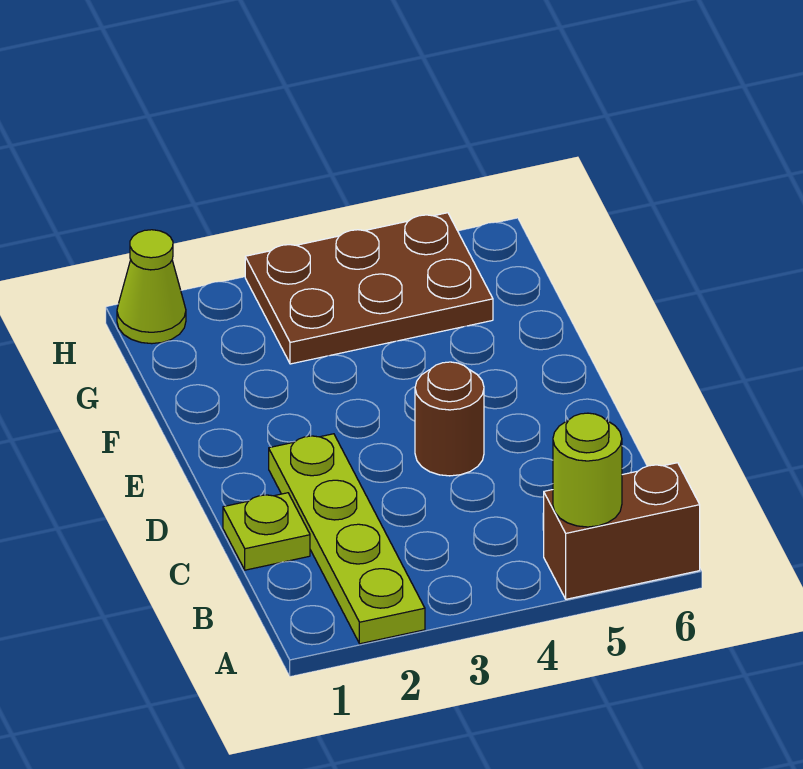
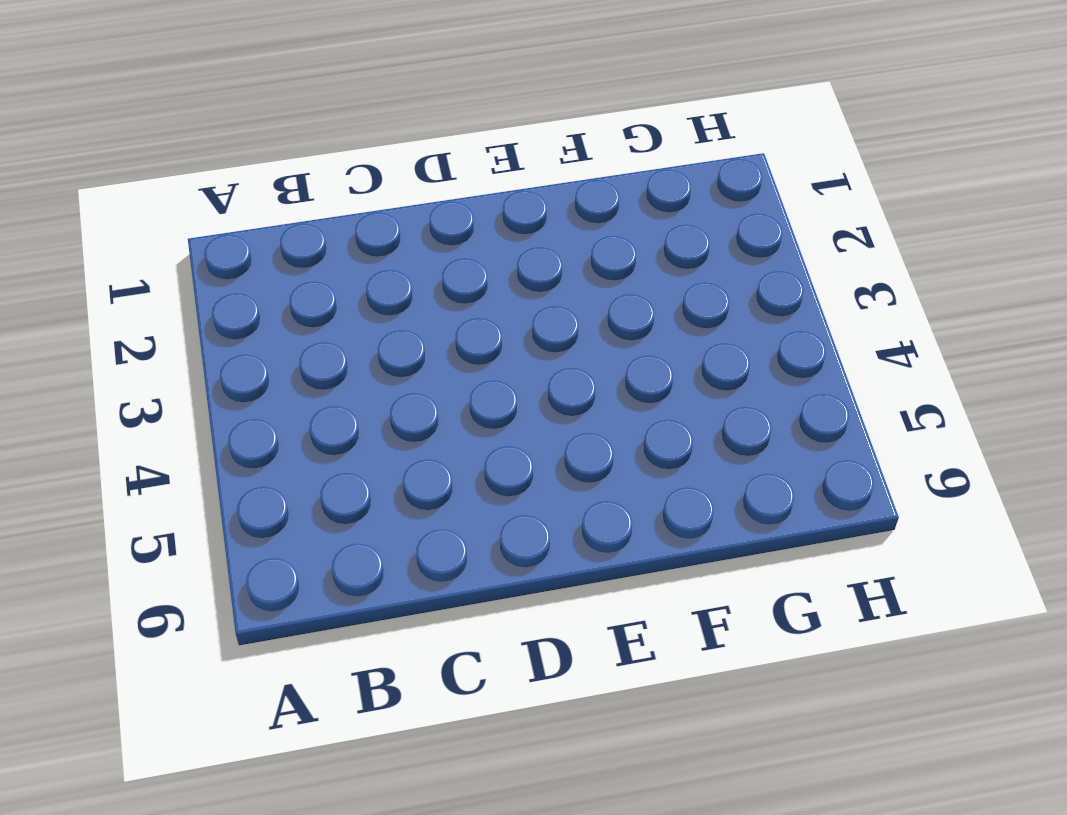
none -> lime plate A2:D2 level 1
none -> brown brick A5:A6 level 1

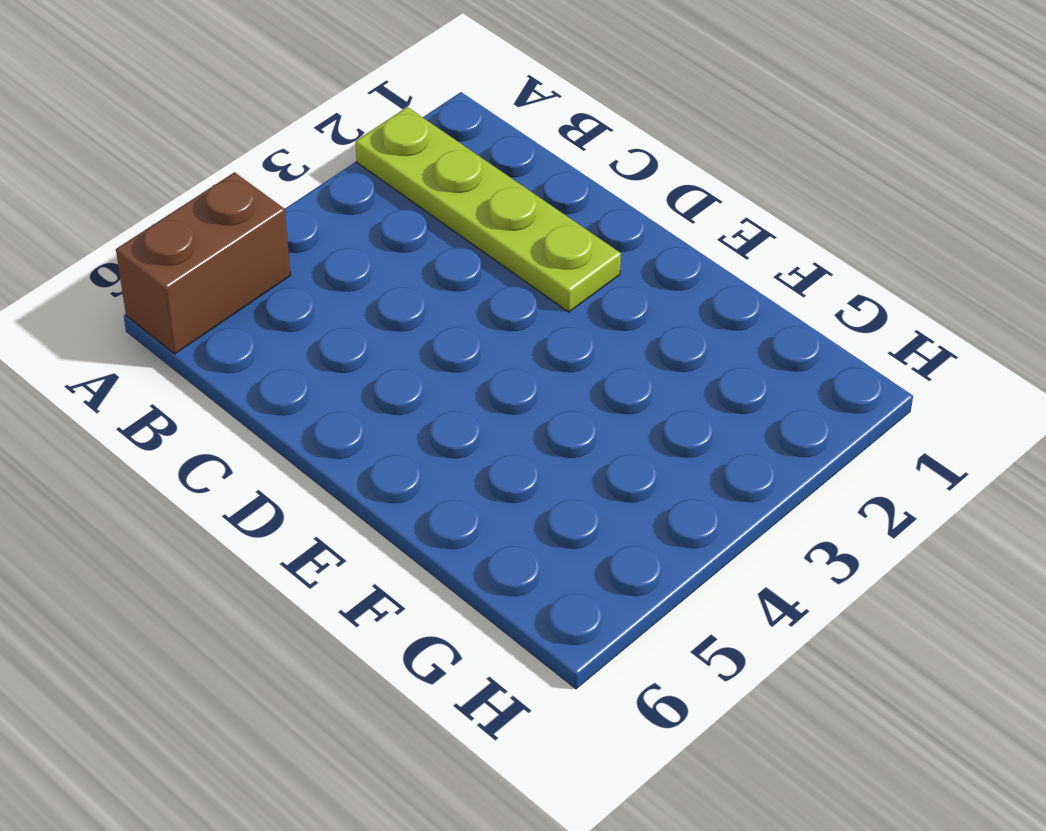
none -> lime plate C1 level 1
none -> brown round brick D4 level 1

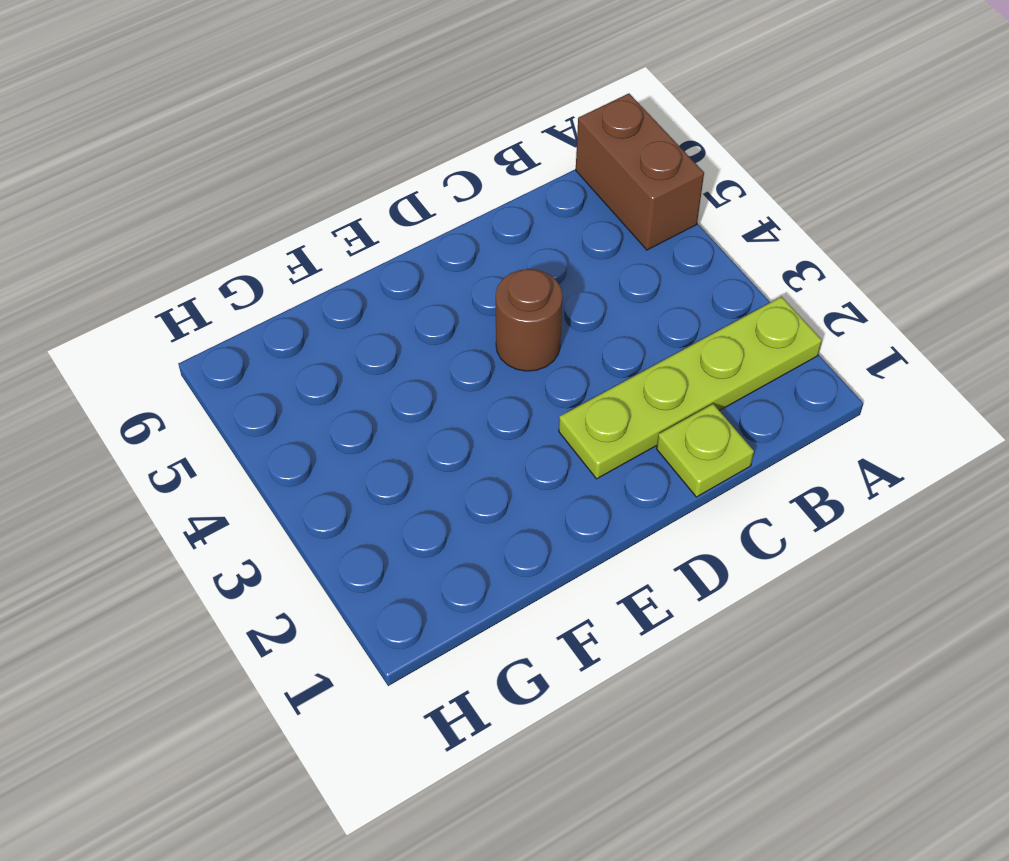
none -> brown plate G3:H5 level 1
none -> lime cone H1 level 1

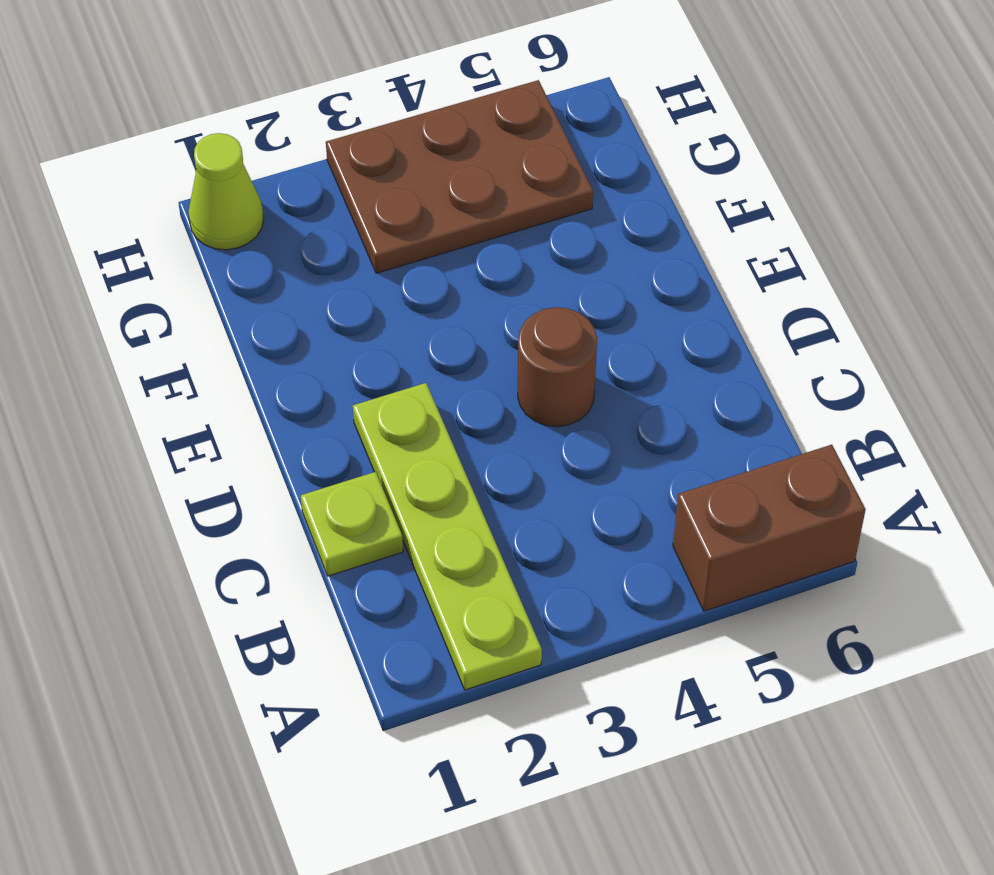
none -> lime round brick A5 level 2

